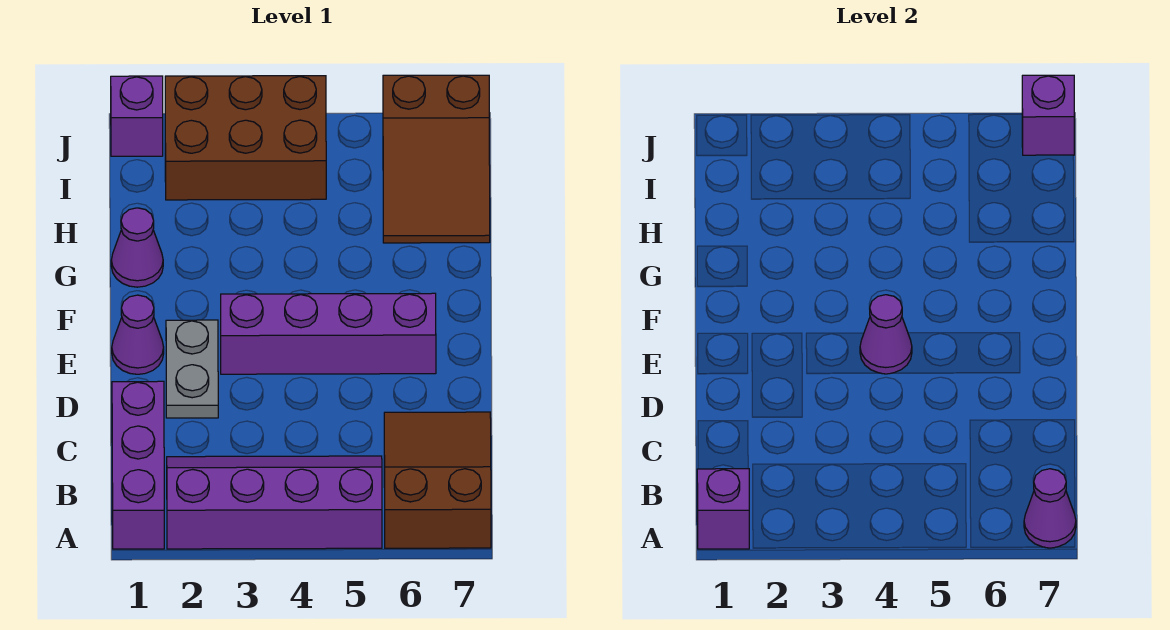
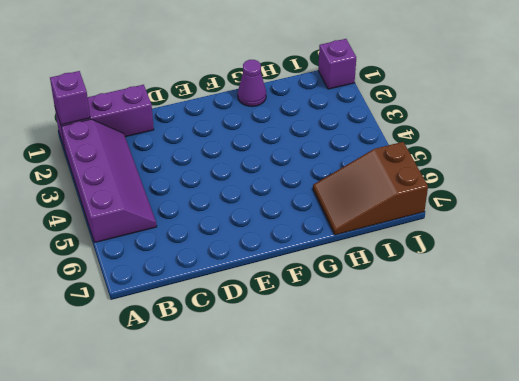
none -> brown slope A6:C7 level 1 top A
none -> grey plate D2:E2 level 1
none -> purple cone E1 level 1

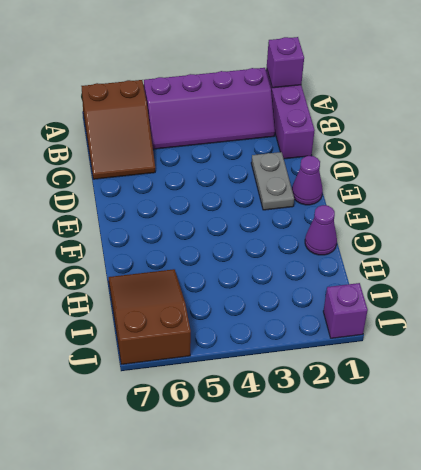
none -> purple brick E3:E6 level 1
none -> brown brick I2:J4 level 1
none -> purple cone A7 level 2

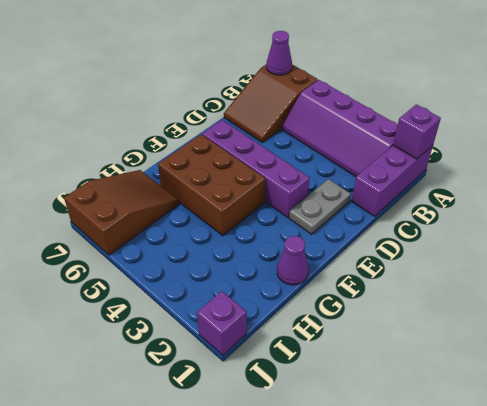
brown brick F4:G6 level 1 -> brown brick I2:J4 level 1
none -> purple cone E1 level 1
none -> purple cone E4 level 2
none -> purple brick J7 level 2

